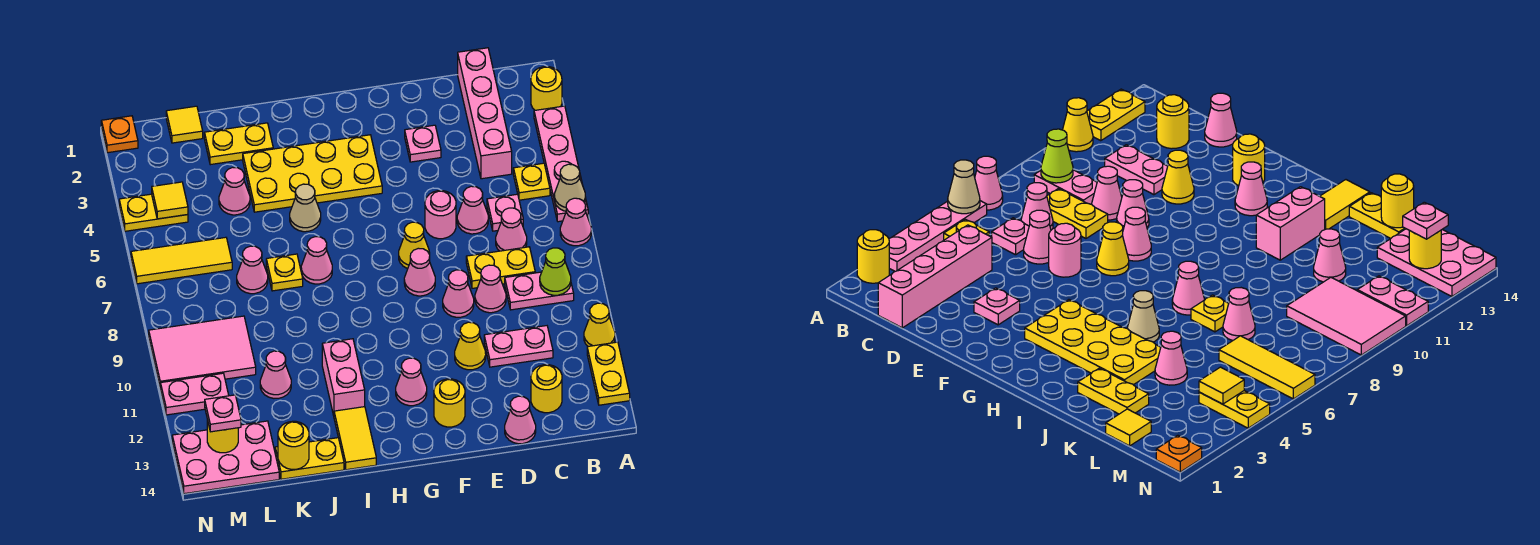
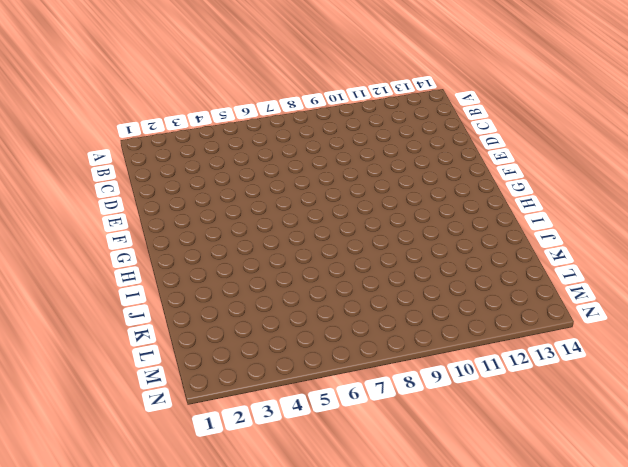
none -> yellow round brick A2 level 1
none -> pink plate A3:A6 level 1
none -> pink cone A7 level 1
none -> yellow cone A11 level 1

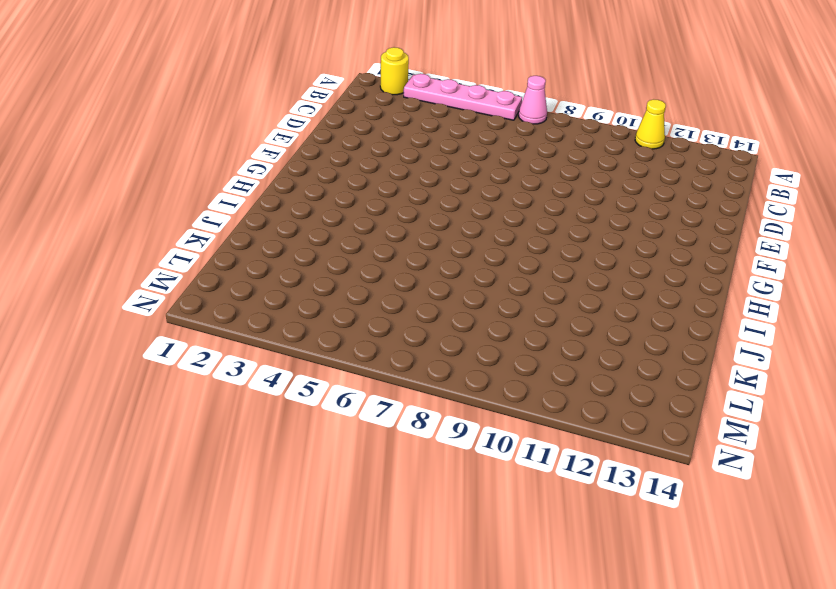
none -> yellow plate A12:A13 level 1
none -> yellow plate B5 level 1
none -> pink plate B9:C9 level 1
none -> pink brick C1:C4 level 1

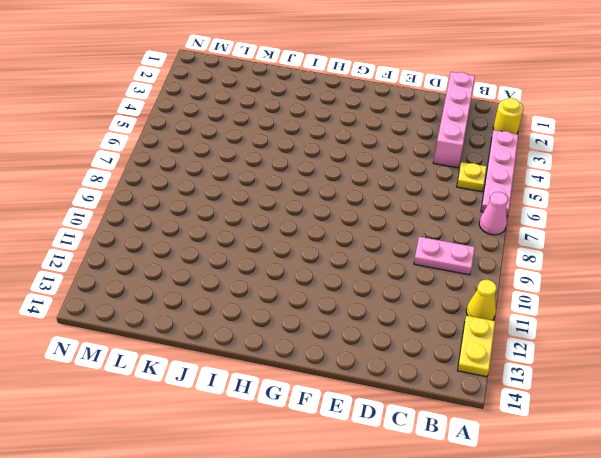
none -> pink plate C6 level 1
none -> pink cone C7 level 1
none -> yellow plate C8:D8 level 1
none -> pink plate C11:D11 level 1

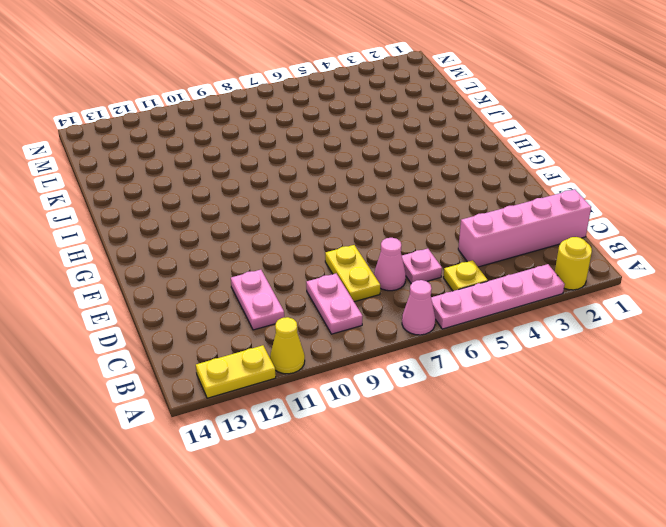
none -> yellow round brick C13 level 1
none -> pink cone D6 level 1
none -> pink cone D9 level 1
none -> pink cone D14 level 1

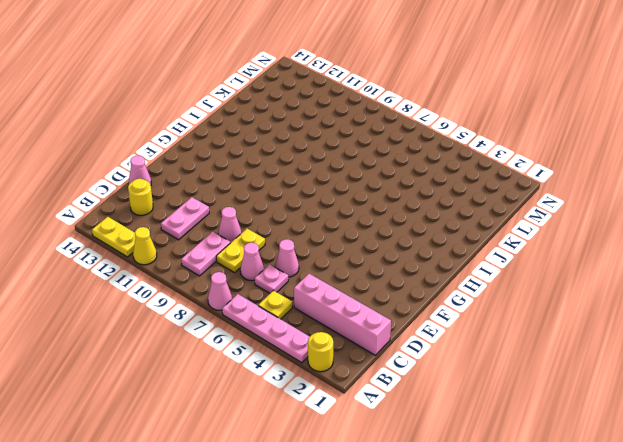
none -> pink plate E3 level 1
none -> pink round brick E6 level 1
none -> pink cone E9 level 1
none -> yellow cone E11 level 1

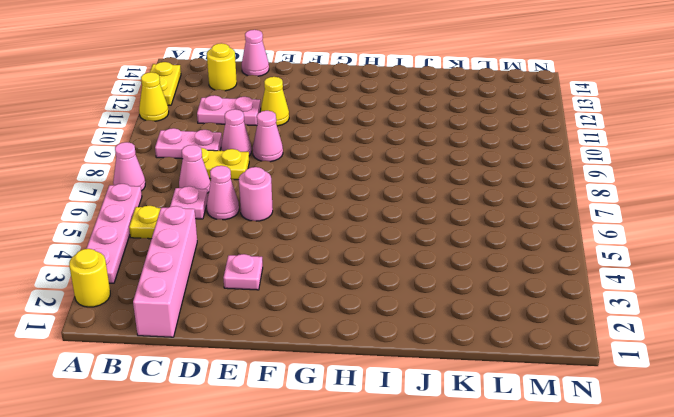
none -> yellow cone F7 level 1
none -> pink cone F8 level 1
none -> yellow round brick F13 level 1
none -> yellow plate G3:J4 level 1

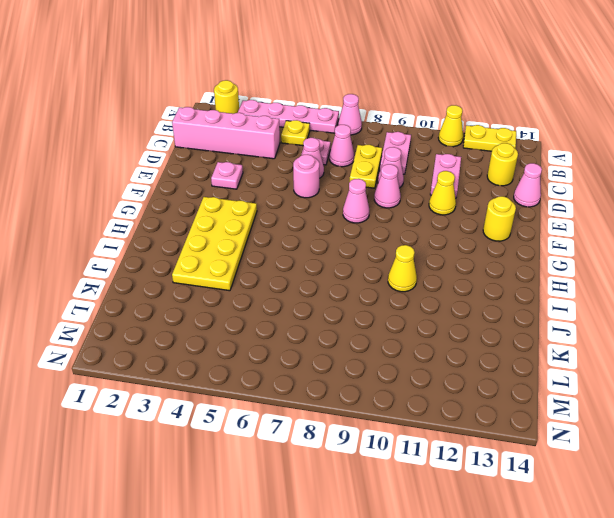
yellow cone I10 level 1 -> yellow cone F7 level 1
none -> pink cone G12 level 1
none -> tan cone I5 level 1
none -> pink cone I7 level 1
none -> pink brick I11:I12 level 1

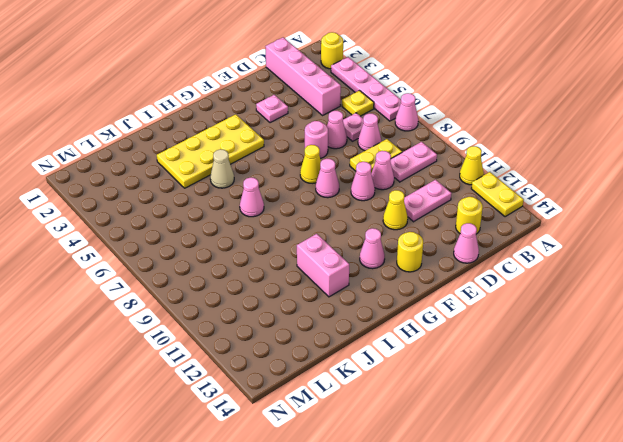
none -> yellow tile I13:I14 level 1
none -> yellow plate J2:K2 level 1
none -> yellow plate J7 level 1
none -> yellow plate J14:K14 level 1

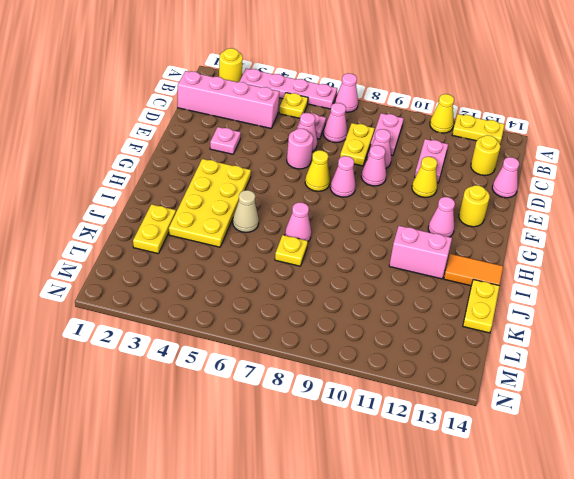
orange tile I13:I14 level 1 -> yellow tile I13:I14 level 1
none -> pink cone K4 level 1
none -> pink cone K7 level 1
none -> pink cone K11 level 1
none -> yellow tile L1 level 1

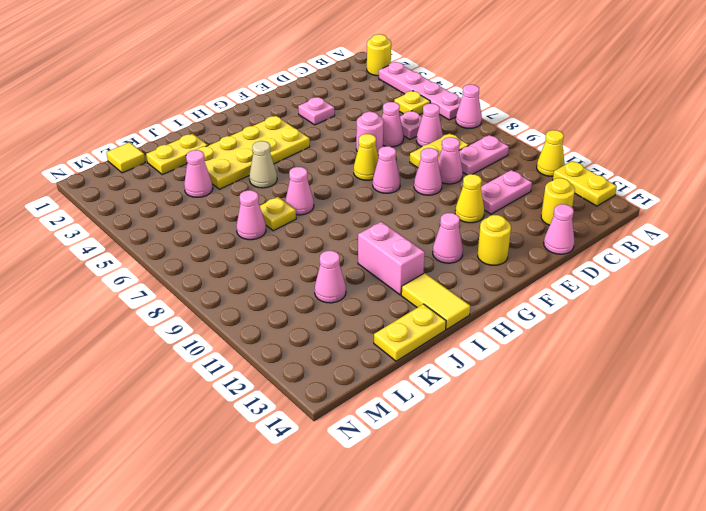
none -> pink brick C1:C4 level 1
none -> yellow tile L6:N6 level 1
none -> pink tile L9:N10 level 1
none -> pink plate L13:N14 level 1

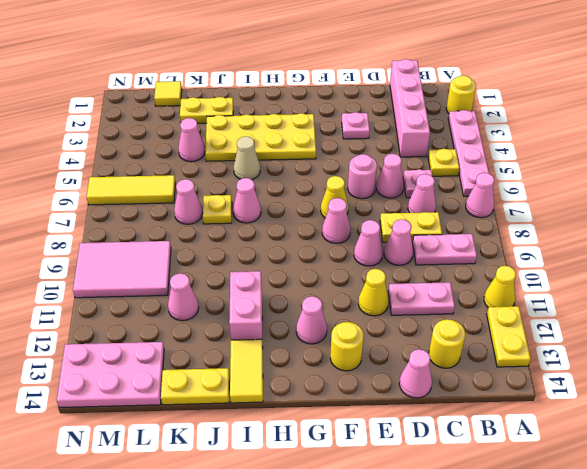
none -> yellow plate M4:N4 level 1
none -> pink plate M11:N11 level 1
none -> orange plate N1 level 1
none -> tan cone A6 level 2

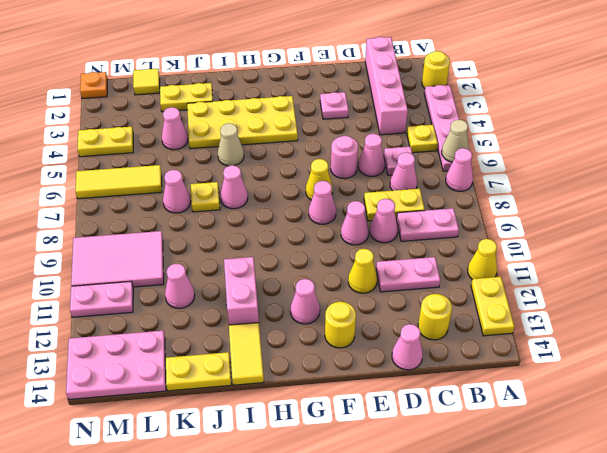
none -> lime cone B9 level 2
none -> yellow round brick K14 level 2
none -> yellow tile M4 level 2
none -> yellow round brick M13 level 2

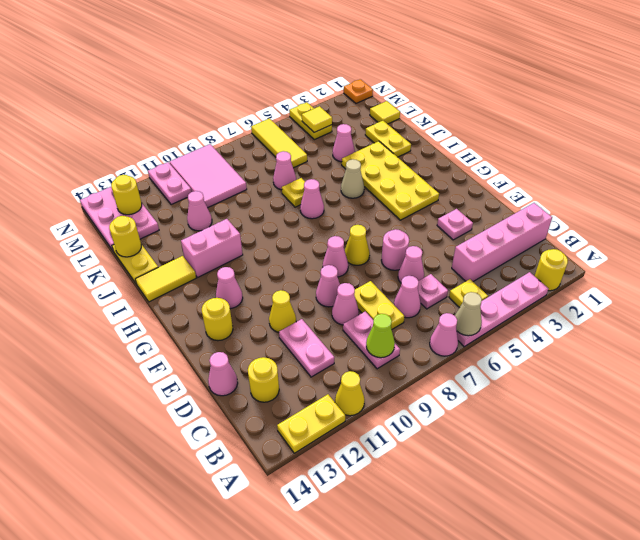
none -> pink plate M13 level 3

